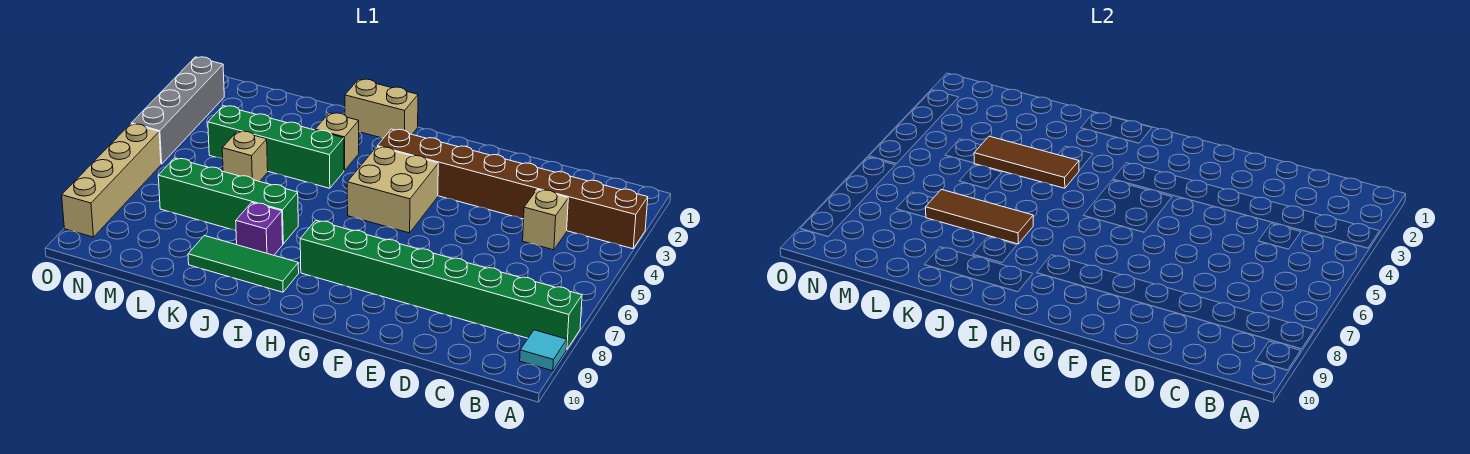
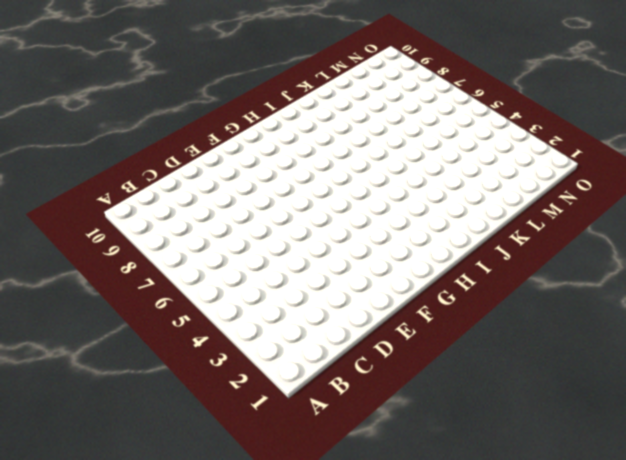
none -> brown brick A3:H3 level 1
none -> green brick A8:H8 level 1
none -> cyan tile A9 level 1

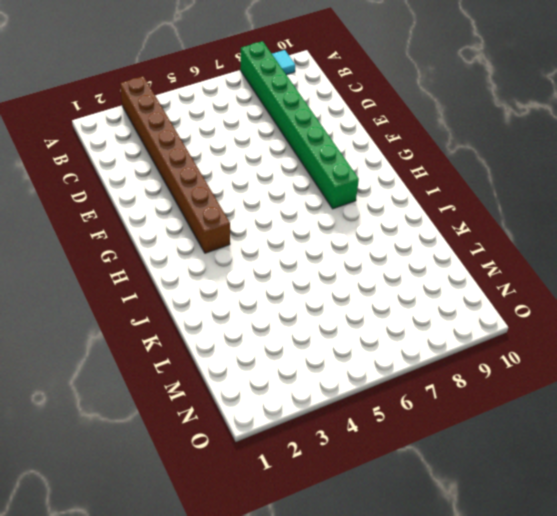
none -> tan brick C4 level 1
none -> tan brick G4:H5 level 1
none -> tan brick I1:J1 level 1

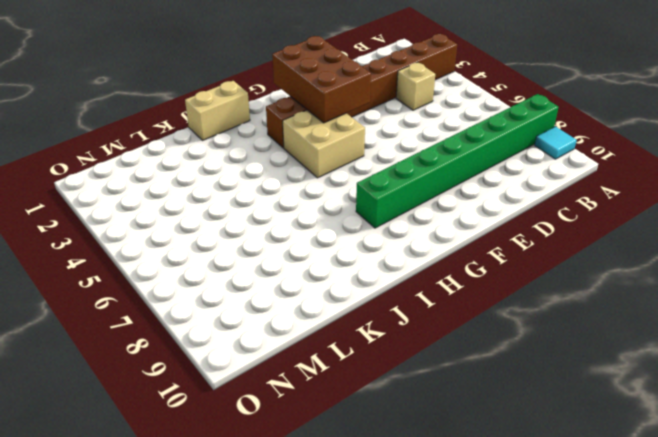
brown brick F2:G4 level 2 -> none
none -> green tile I9:K9 level 1
none -> tan brick J3 level 1
none -> green brick J4:M4 level 1

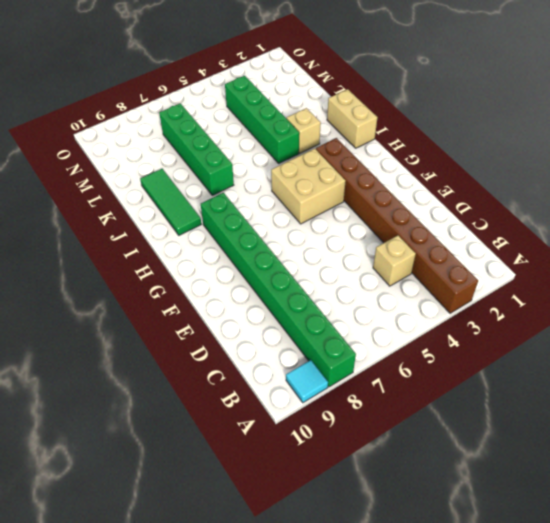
none -> purple brick J8 level 1
none -> tan brick L5 level 1
none -> grey brick O2:O5 level 1

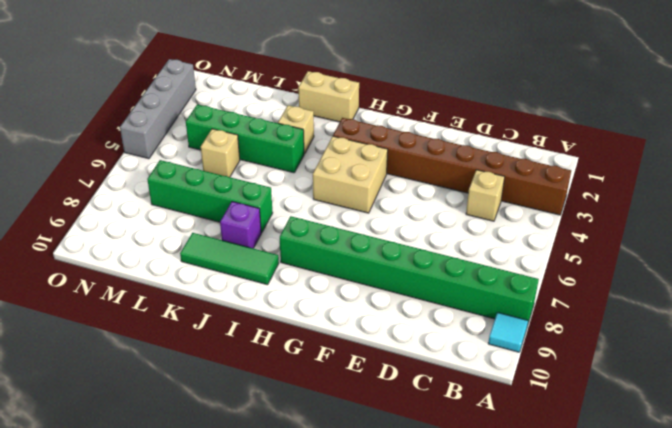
none -> tan brick O6:O9 level 1
none -> brown tile J4:L4 level 2
none -> brown tile J7:L7 level 2

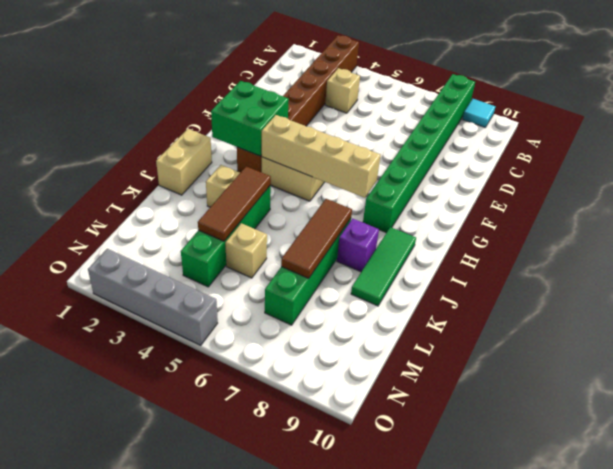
green brick G2:H3 level 2 -> none
tan brick H4:H7 level 2 -> tan brick O6:O9 level 1

